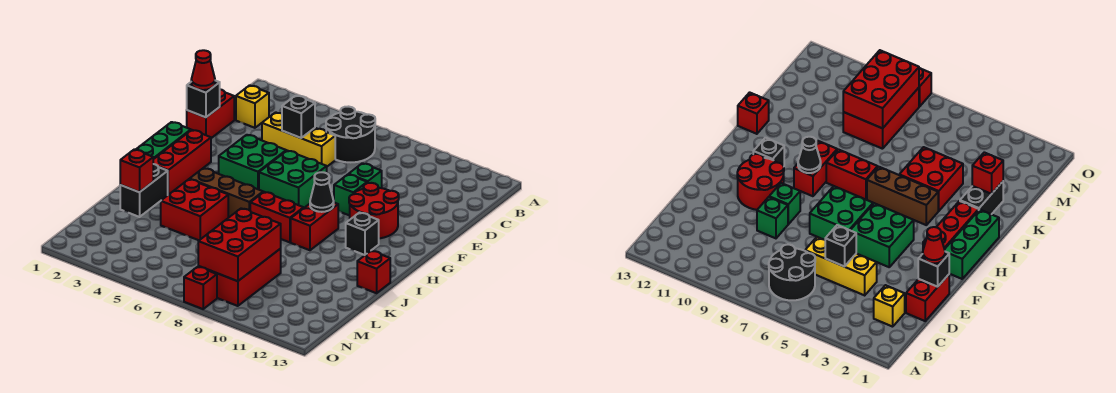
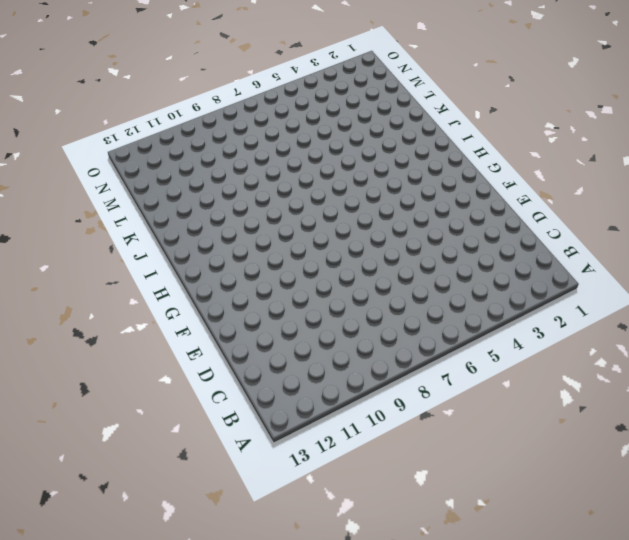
none -> black round brick B6:C7 level 1
none -> yellow brick C2 level 1
none -> red brick D1:E1 level 1

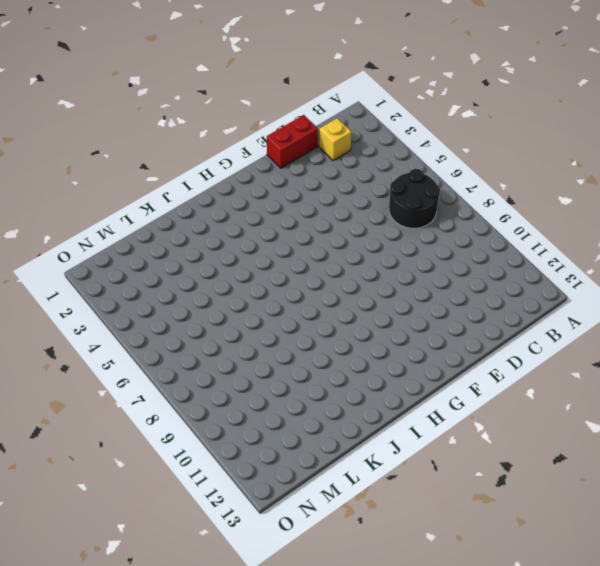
none -> yellow brick D4:D6 level 1
none -> green brick E9 level 1
none -> green brick F4:G5 level 1

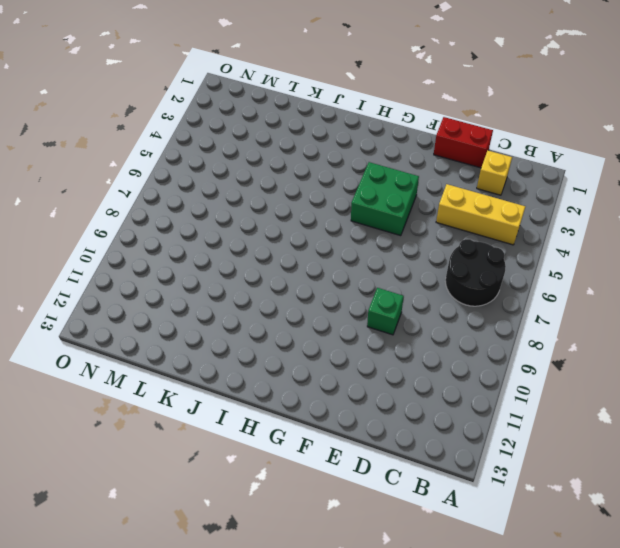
yellow brick B4:D4 level 1 -> yellow brick D4:D6 level 1
none -> green brick F6:G7 level 1
none -> green brick F9 level 1
none -> red round brick F10:G11 level 1

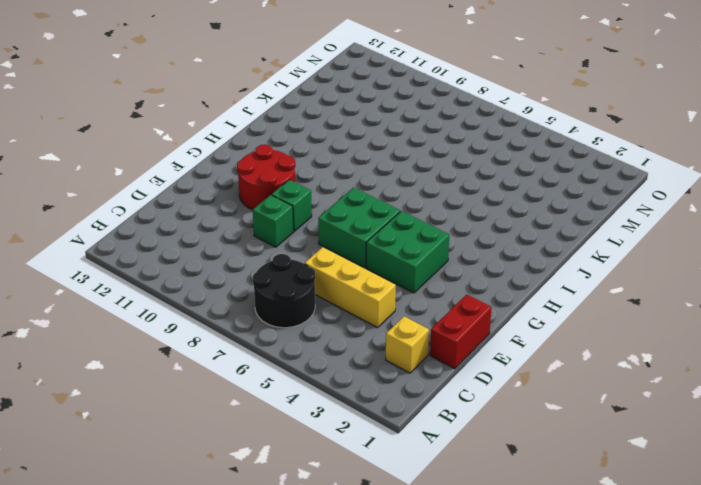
none -> green brick G1:I1 level 1
none -> red brick G2:I2 level 1
none -> red brick H9:I9 level 1

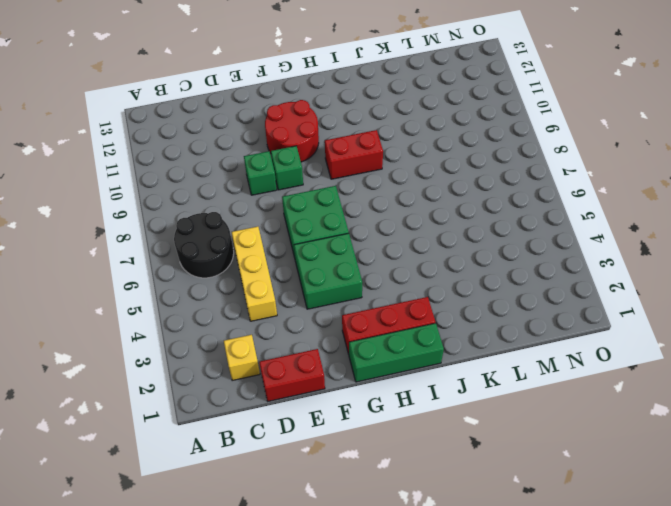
none -> black brick H11 level 1
none -> brown brick I4:I6 level 1
none -> red brick I7:I8 level 1

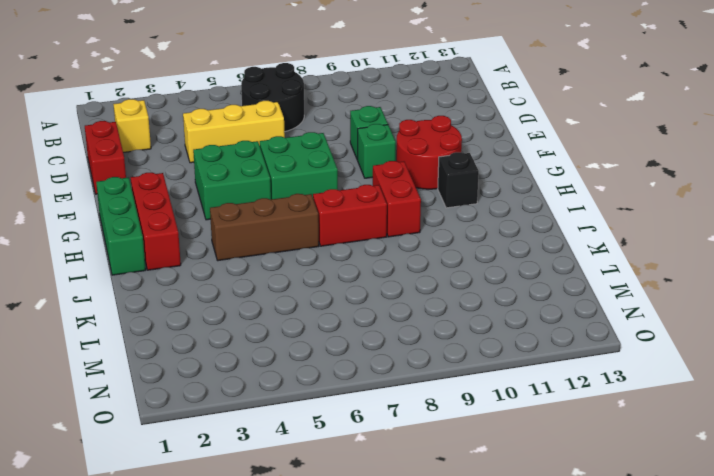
none -> black brick J2:K2 level 1
none -> red brick J4:K5 level 1
none -> red brick J13 level 1

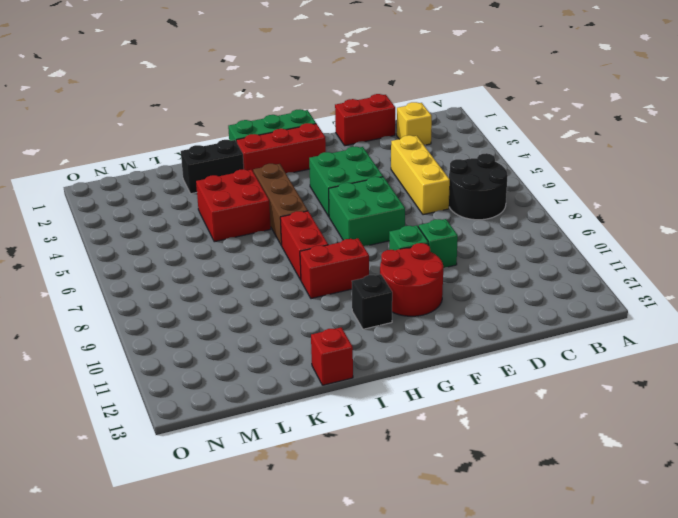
none -> red brick L8:N9 level 1
none -> red brick O8 level 1
none -> black brick D5 level 2

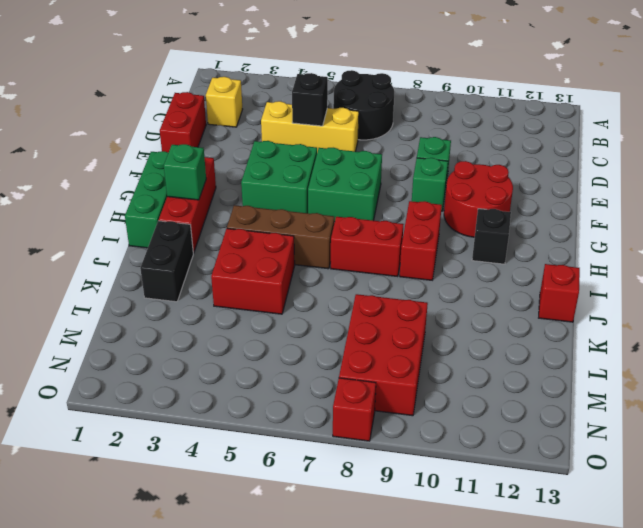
green brick H2 level 2 -> none
none -> black brick E1 level 2
none -> black cone H9 level 2
none -> red brick K2 level 2

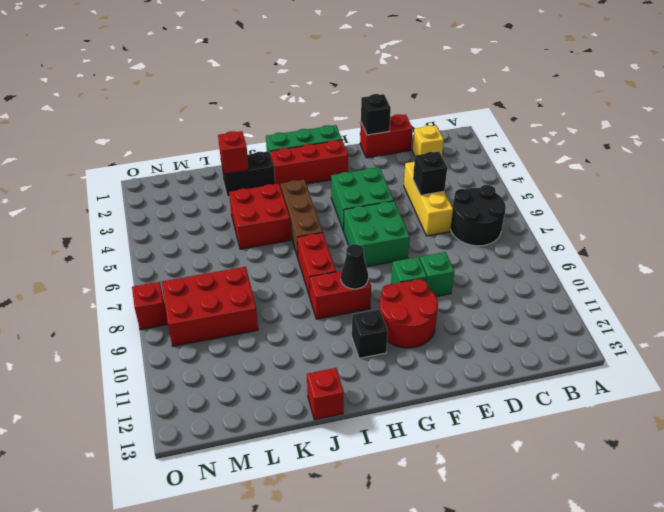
none -> red brick L8:N9 level 2
none -> red cone E1 level 3

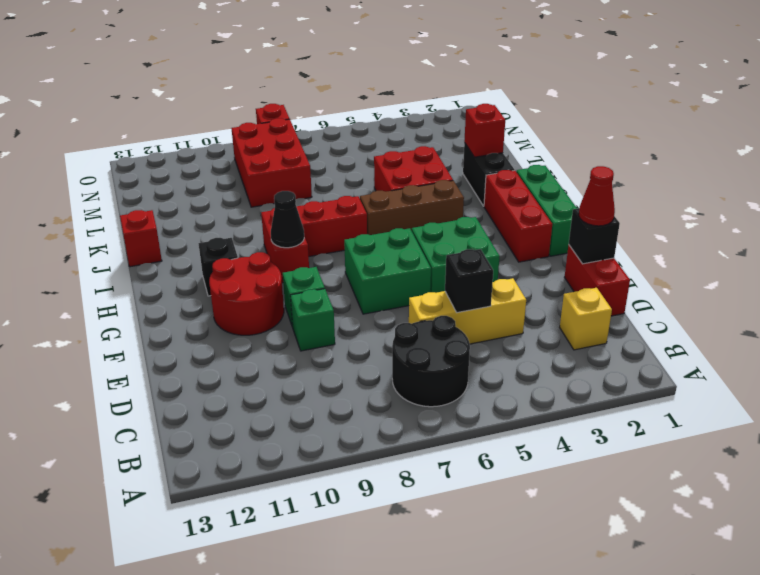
none -> red brick L8:N9 level 2

